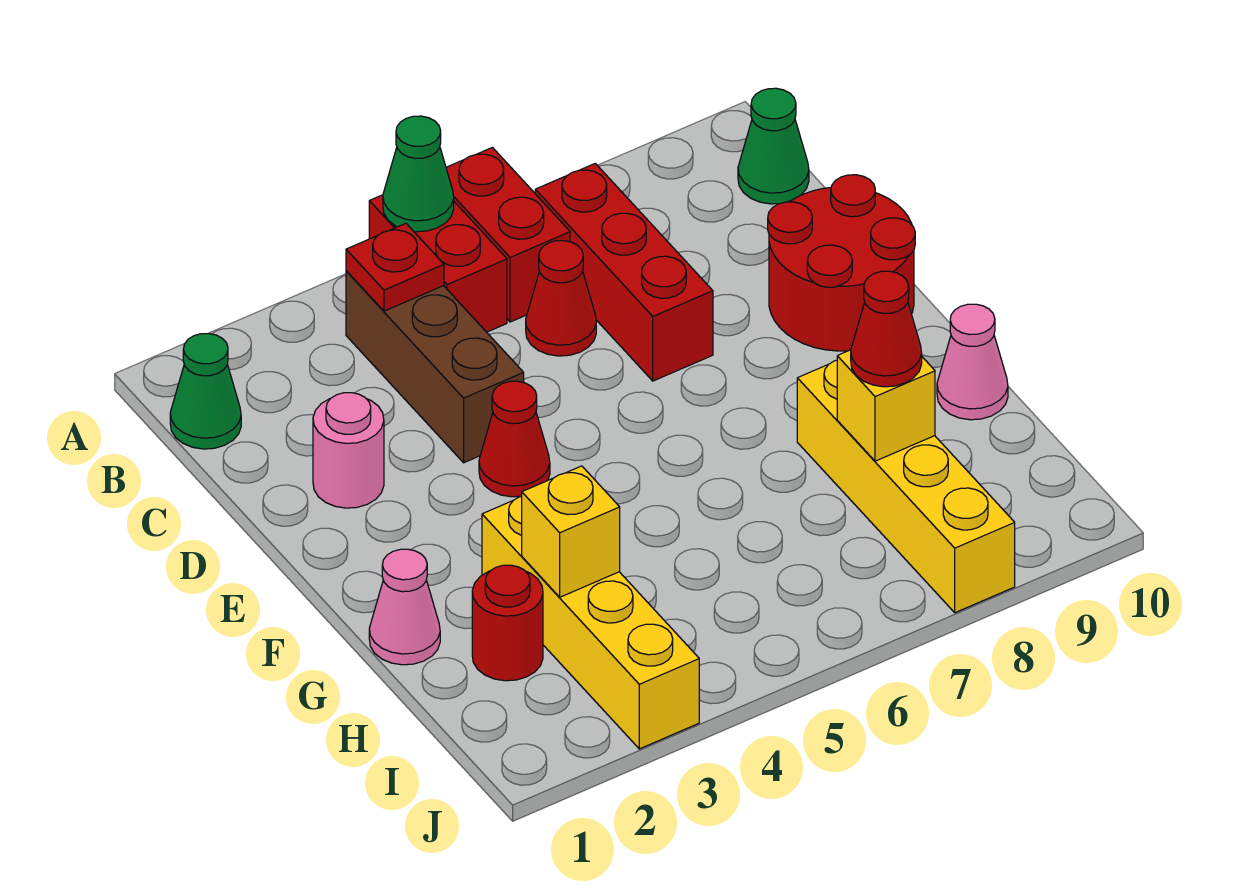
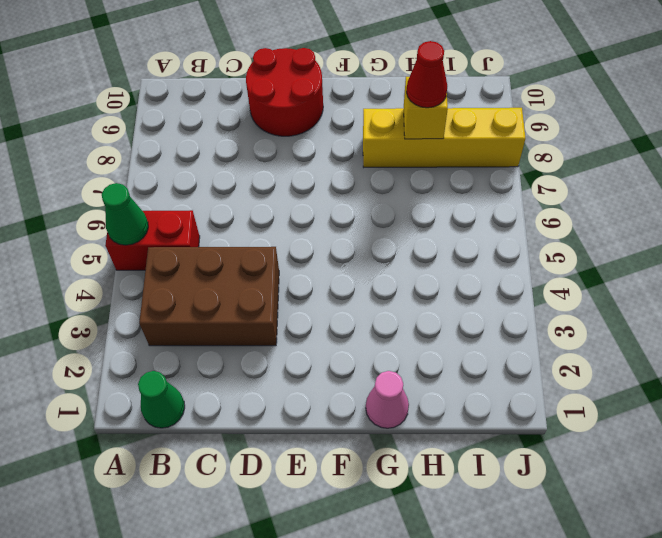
brown brick B3:D4 level 1 -> brown brick B4:D4 level 1
none -> red brick A6:B6 level 1
none -> red brick B7:D7 level 1
none -> green cone B10 level 1

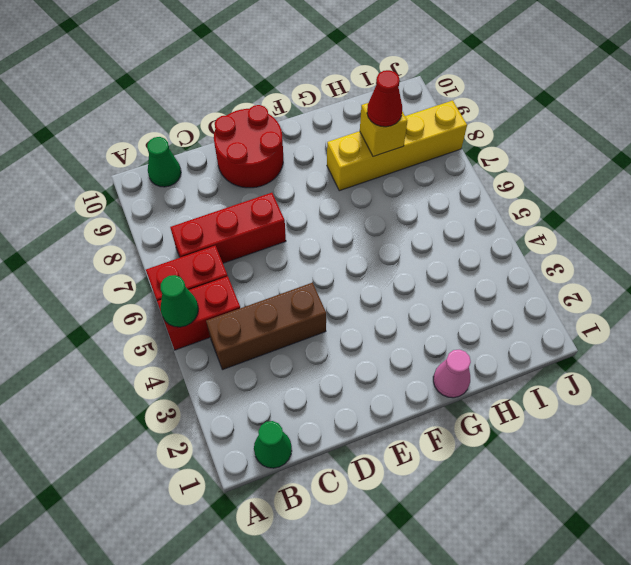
none -> red cone C6 level 1
none -> pink round brick D2 level 1
none -> red cone E4 level 1

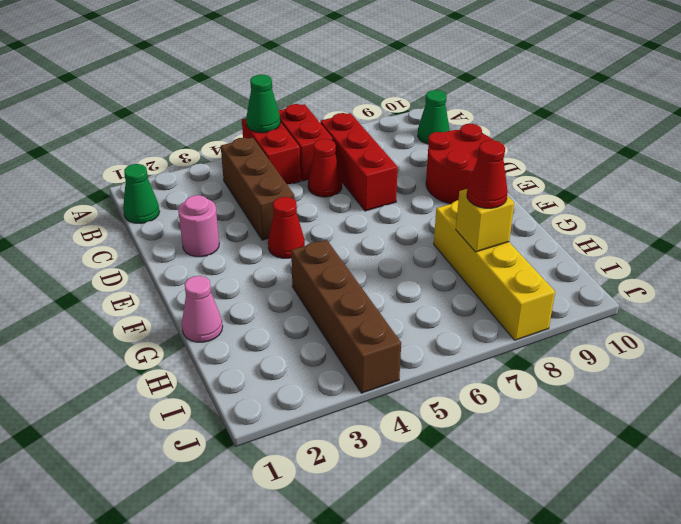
brown brick G4:J4 level 1 -> none
none -> yellow brick G3:J3 level 1
none -> pink cone G10 level 1
none -> red round brick H2 level 1

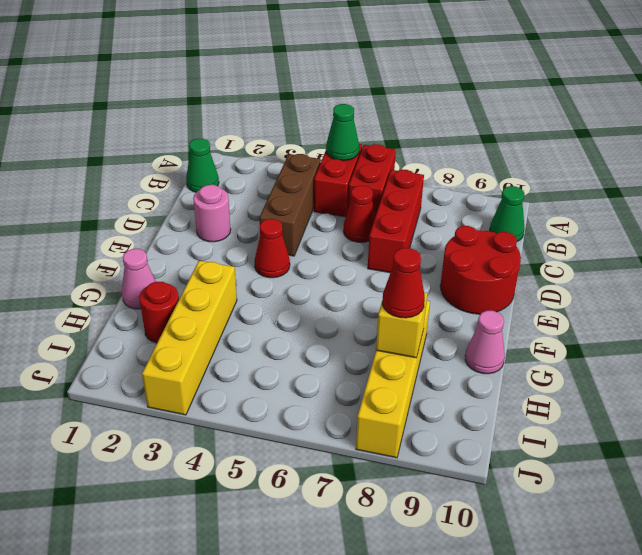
none -> red plate B4 level 2
none -> yellow brick H3 level 2

